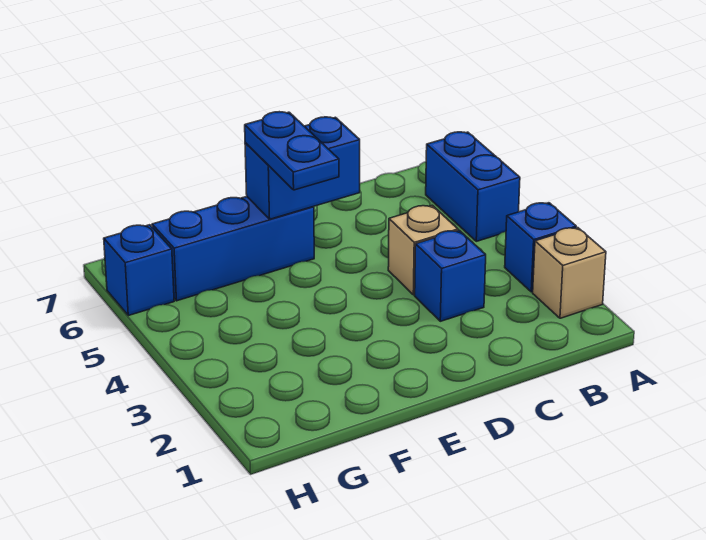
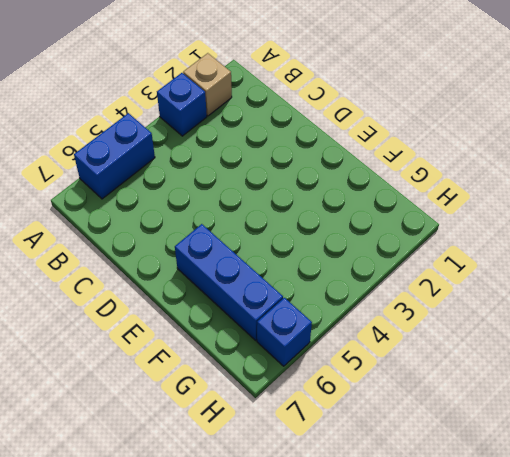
none -> blue brick C3 level 1
none -> tan brick C4 level 1

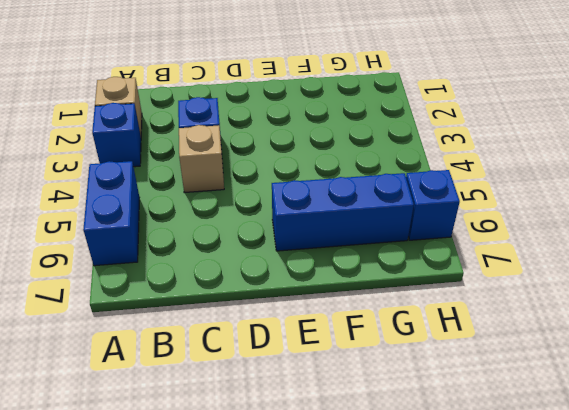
none -> blue brick D6:E6 level 2
none -> blue plate E5:E6 level 3

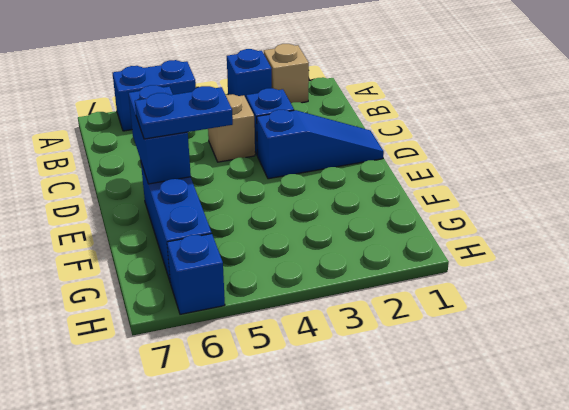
blue slope D1:D3 level 1 top 3 -> none

